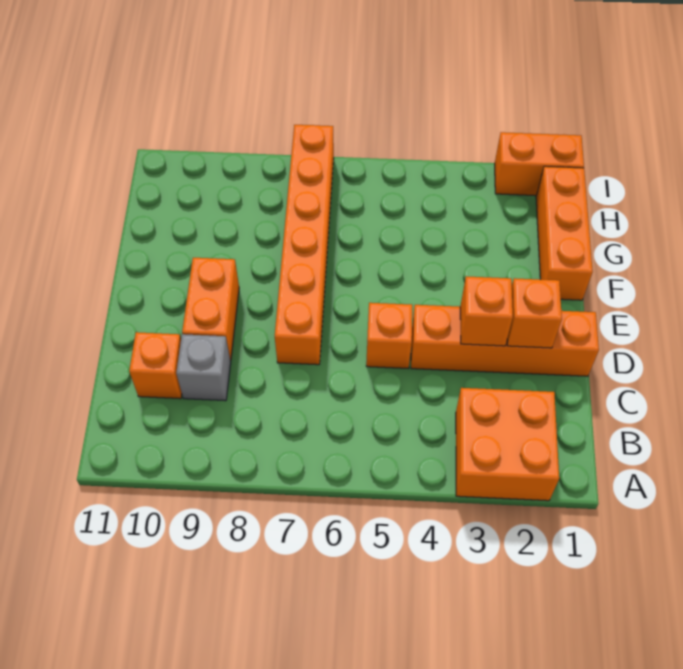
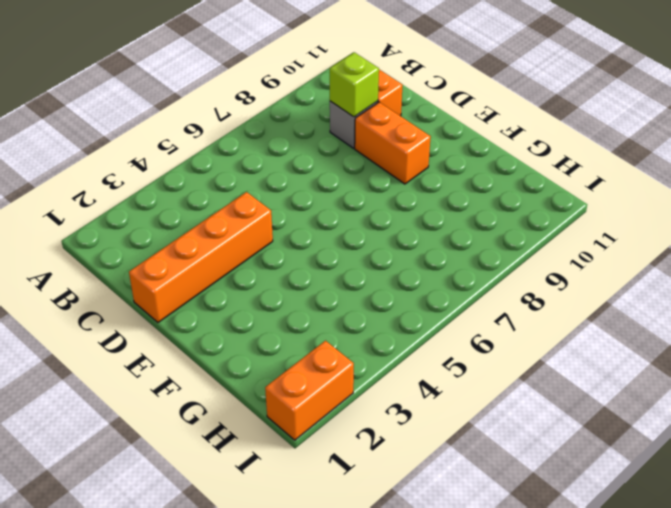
lime brick C9 level 2 -> none
none -> orange brick A2:B3 level 1
none -> orange brick D5 level 1

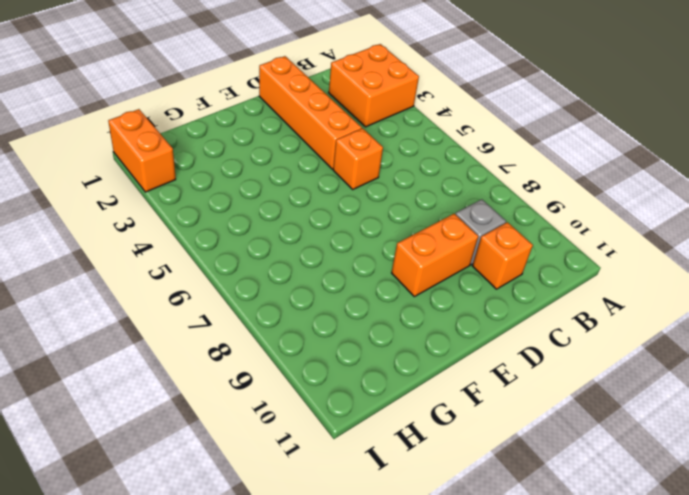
none -> orange brick D7:I7 level 1
none -> orange brick F1:H1 level 1

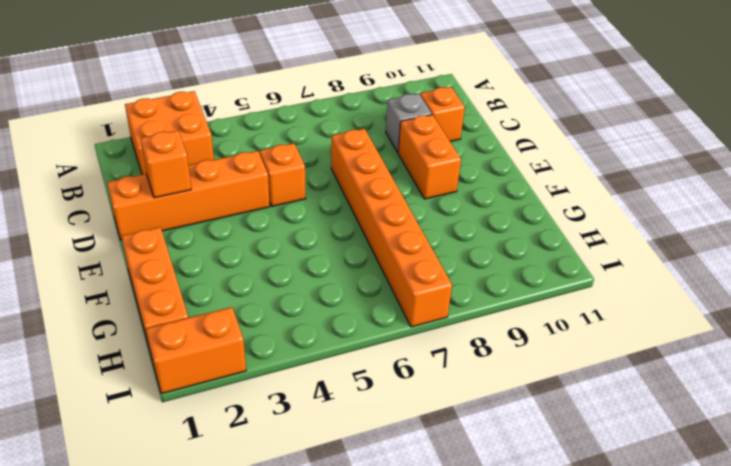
none -> orange brick D3 level 2

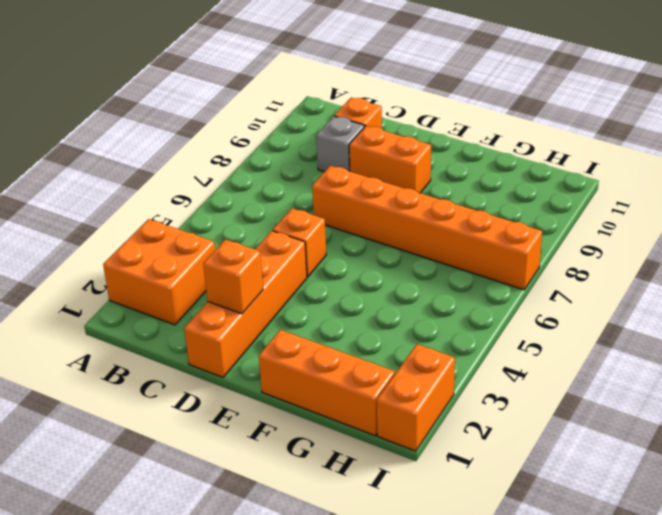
none -> orange brick D3 level 2

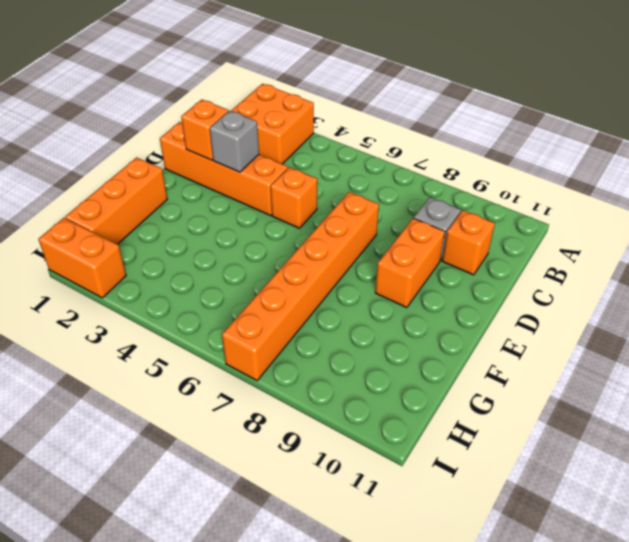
grey brick D3 level 2 -> orange brick D3 level 2

